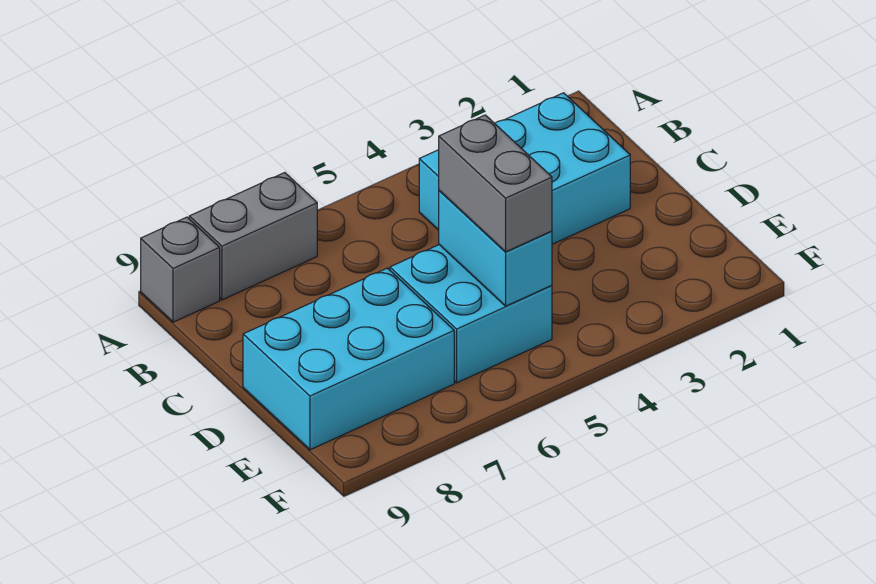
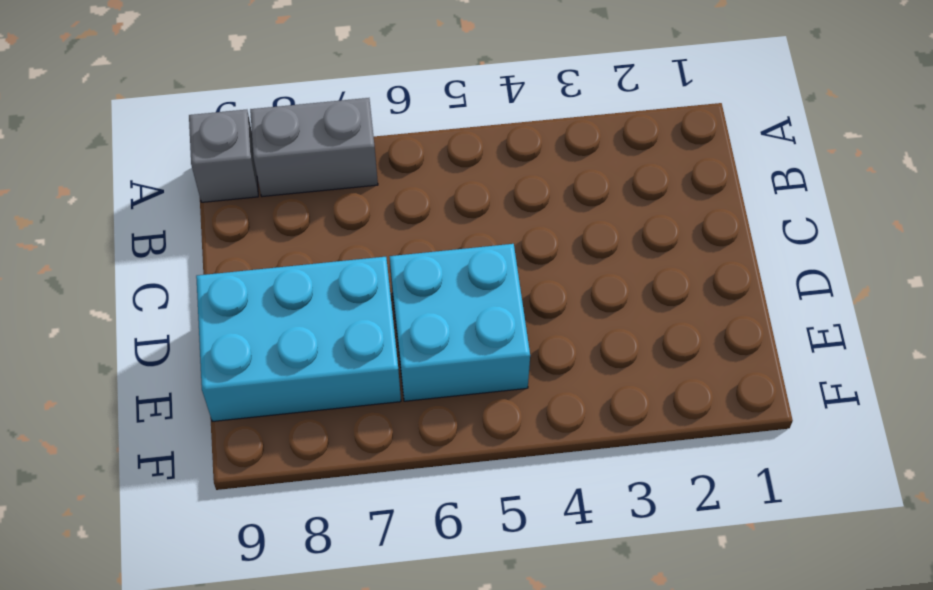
none -> cyan brick B2:C4 level 1
none -> cyan brick D5:E5 level 2

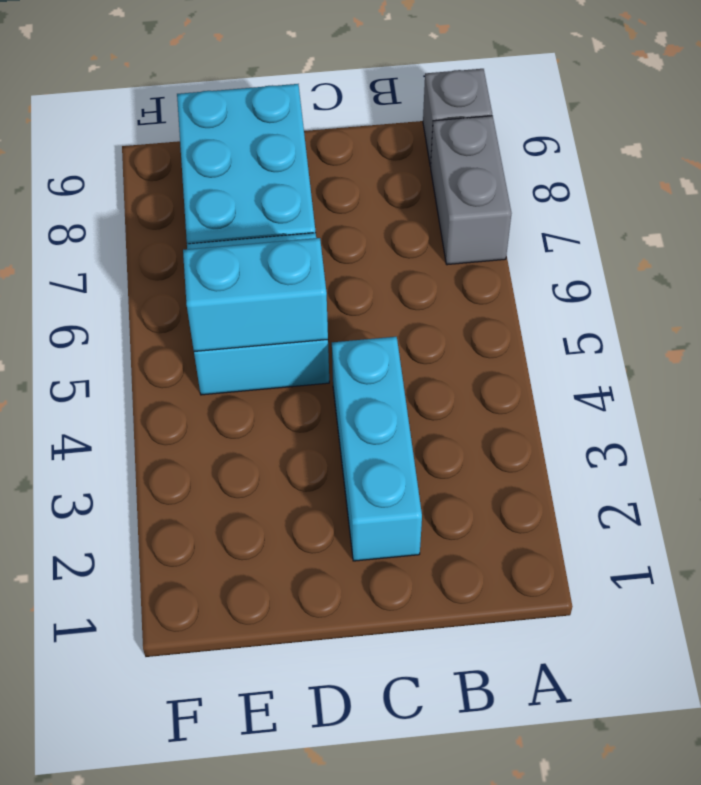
cyan brick C2:C4 level 1 -> cyan brick B2:C4 level 1
none -> grey brick D5:E5 level 3

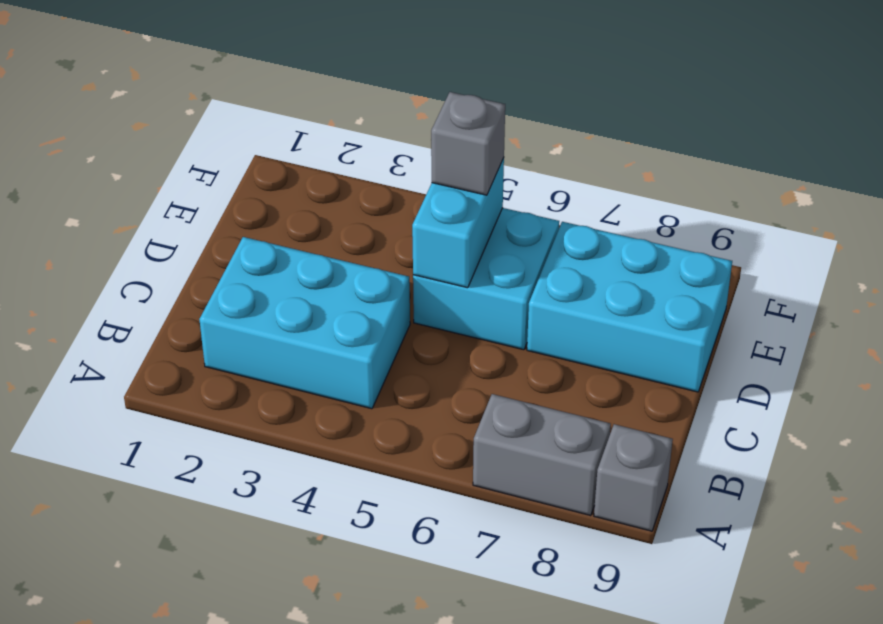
grey brick E5 level 3 -> grey brick D5:E5 level 3

